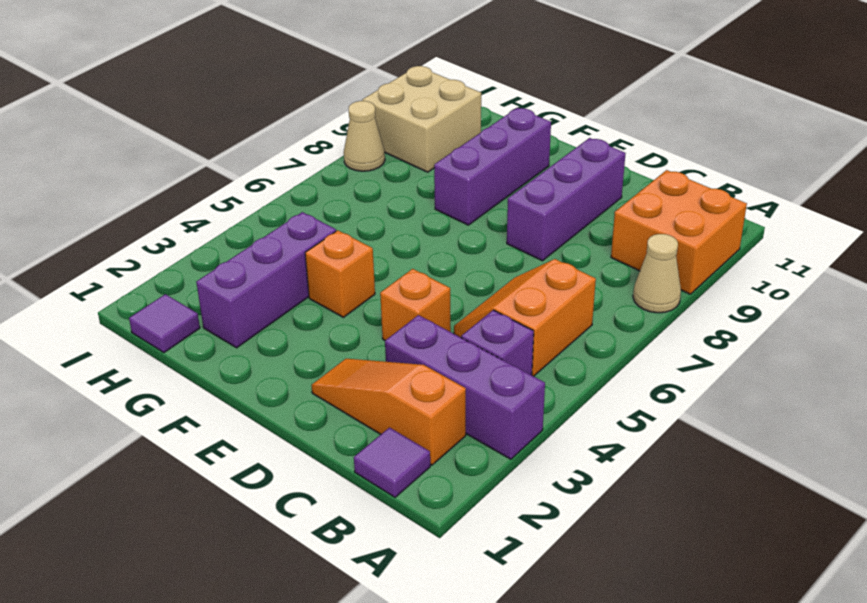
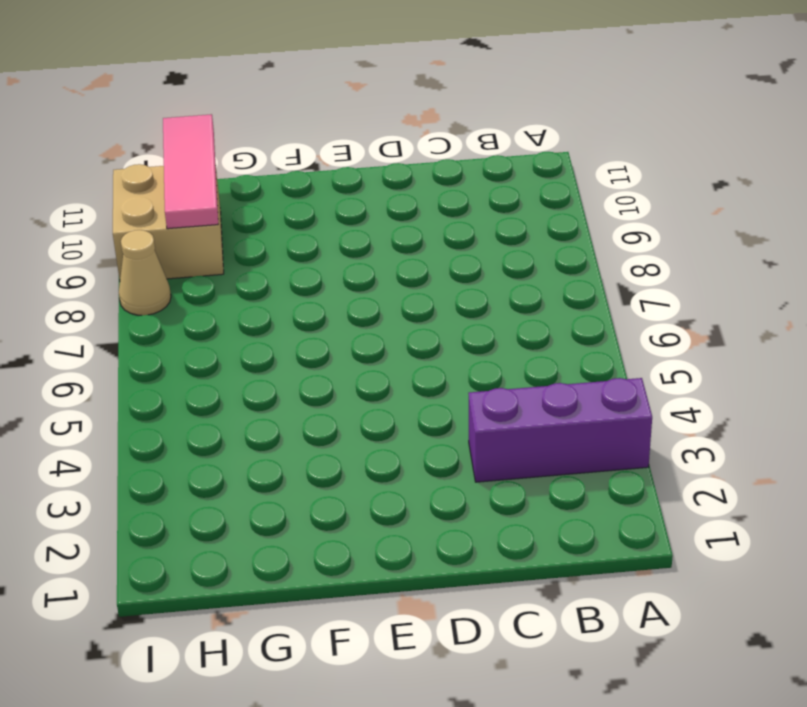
pink tile H9:H11 level 2 -> none
none -> tan cone A8 level 1
none -> orange brick A9:B10 level 1
none -> purple tile B1 level 1

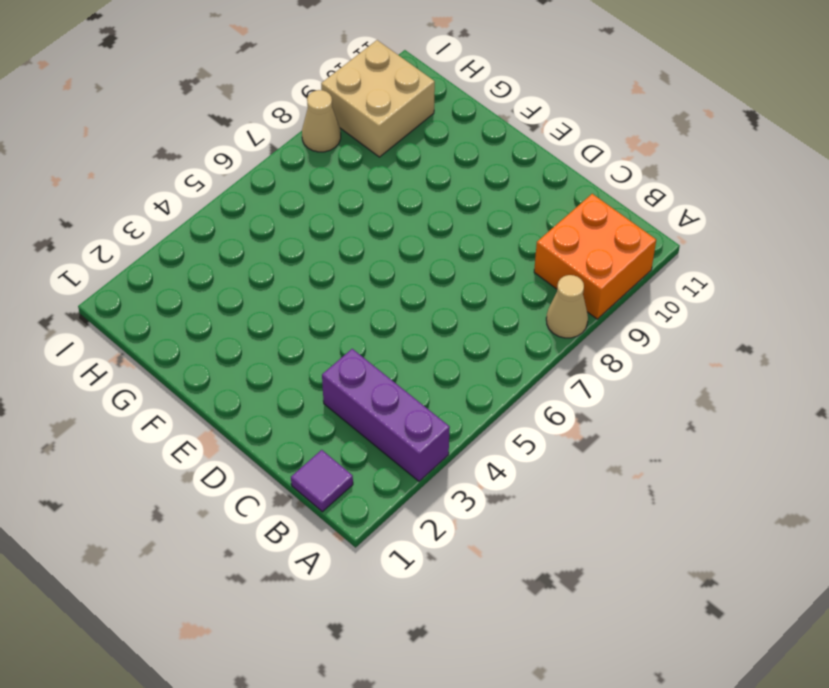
none -> orange slope B2:D2 level 1 top B
none -> purple brick B4 level 1
none -> orange slope B5:C6 level 1 top B

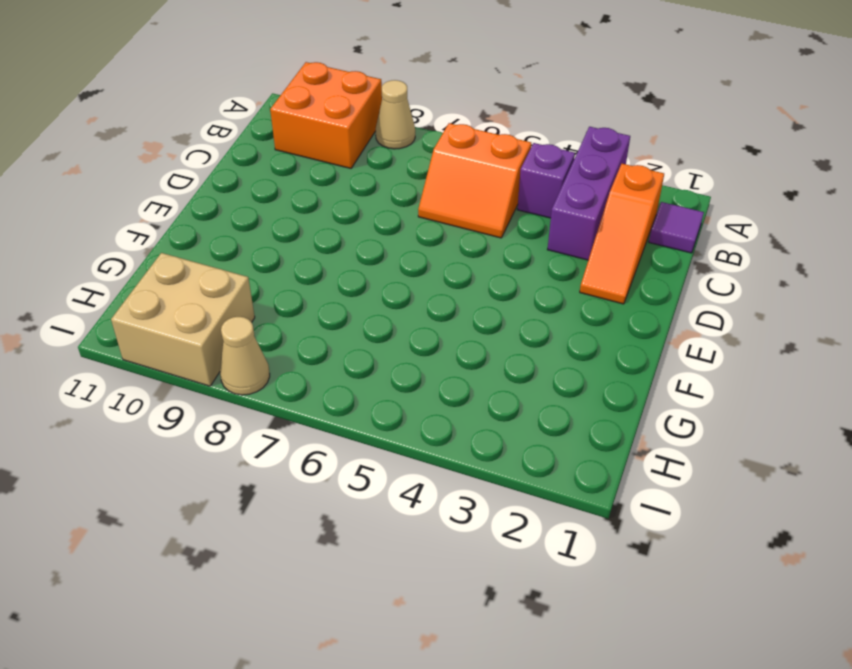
none -> orange brick D4 level 1
none -> purple brick D8:D10 level 1
none -> orange brick F4 level 1

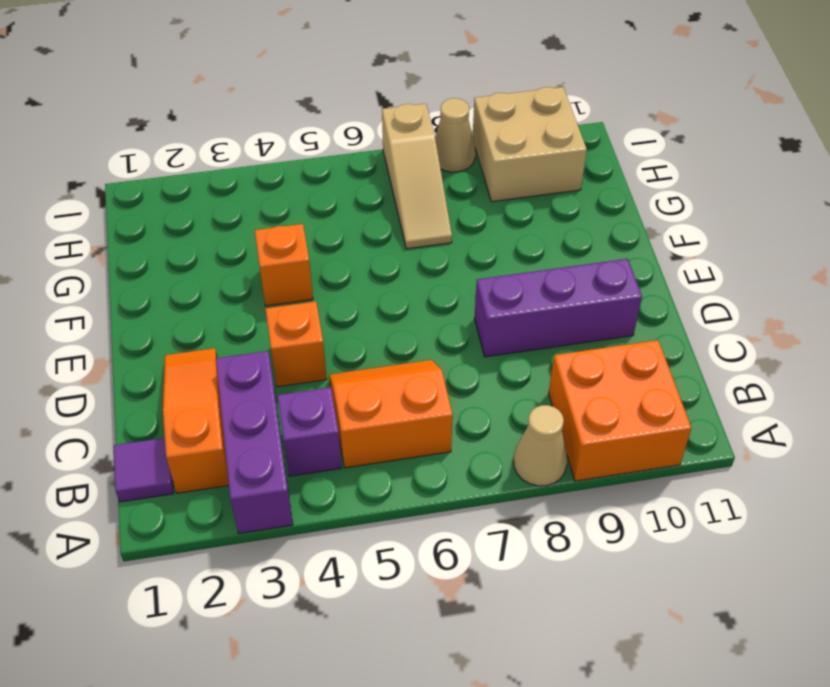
tan slope G7:I7 level 1 top I -> none
none -> purple brick F8:F10 level 1
none -> purple brick G2:G4 level 1
none -> purple tile H1 level 1

